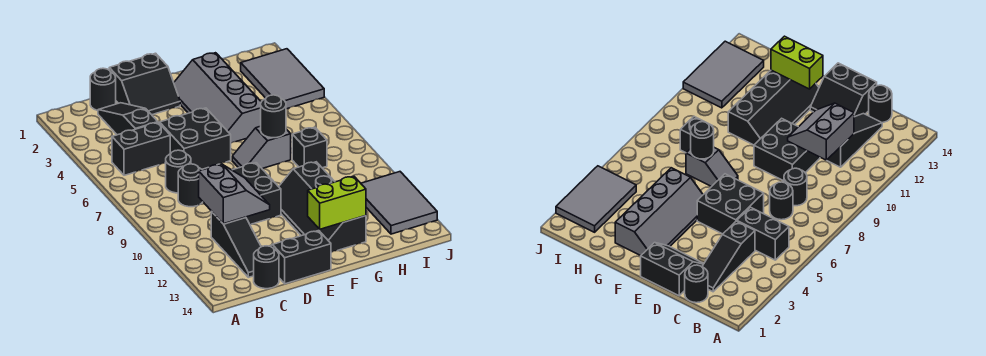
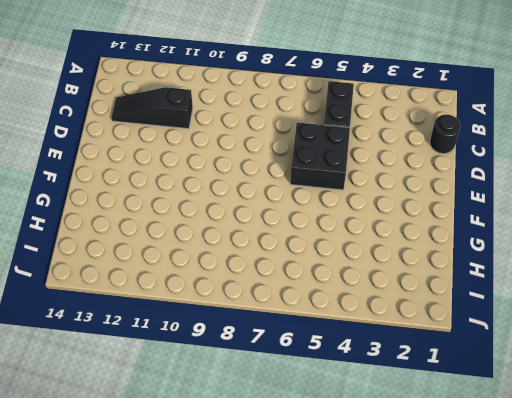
none -> black slope C2:C4 level 1 top 4
none -> black round brick C7 level 1
none -> black round brick C8 level 1

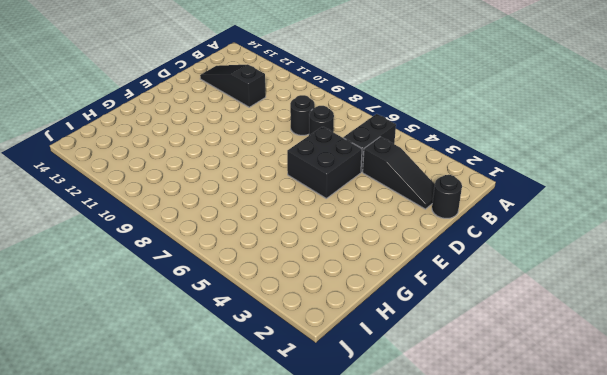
none -> black round brick C14 level 1
none -> black slope D1:E2 level 1 top 1
none -> black brick D9:E10 level 1

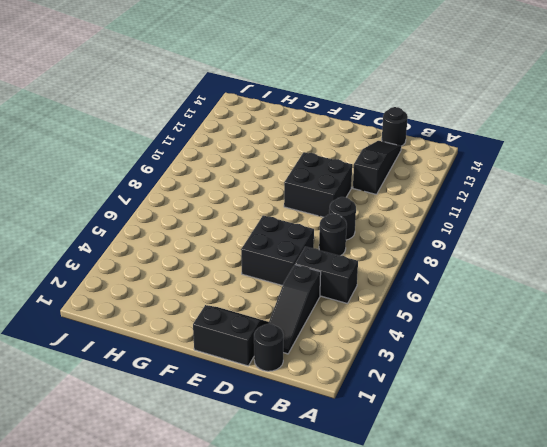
none -> black slope D13:E14 level 1 top 14
none -> grey slope F2:G5 level 1 top G
none -> grey slope F7:G7 level 1 top G

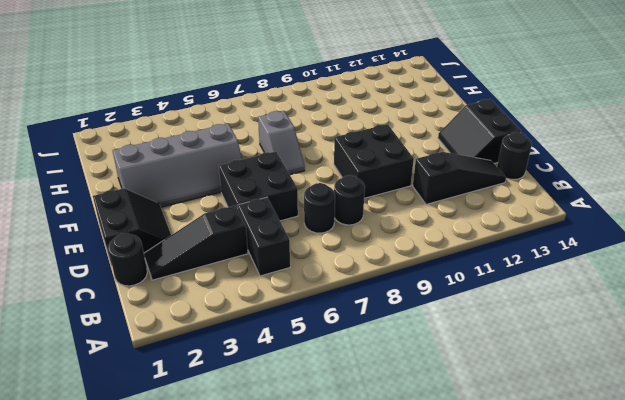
none -> black slope F10:G13 level 1 top G
none -> black brick H8 level 1
none -> grey tile I2:J4 level 1

